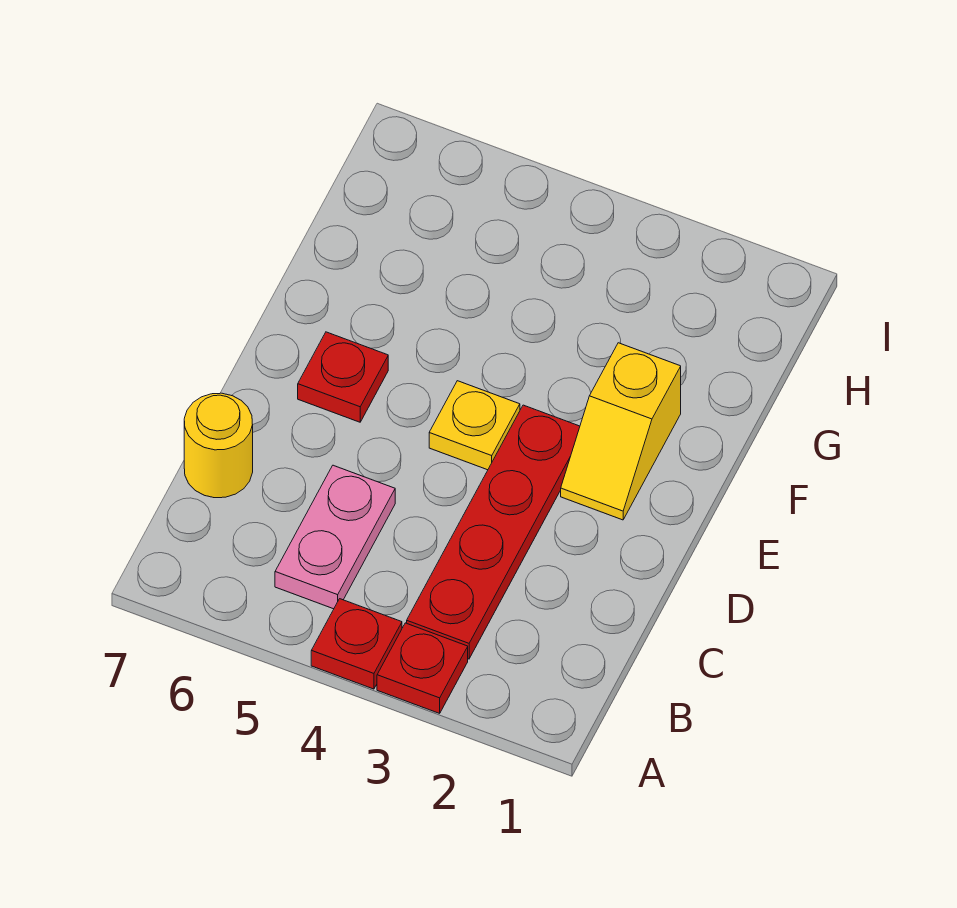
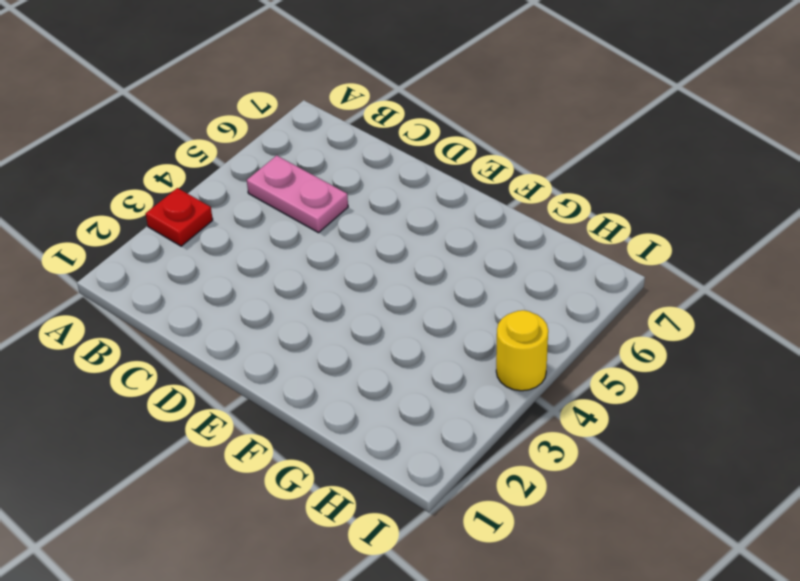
yellow round brick I4 level 1 -> yellow round brick C7 level 1
none -> red plate A4 level 1
none -> red plate B3:E3 level 1

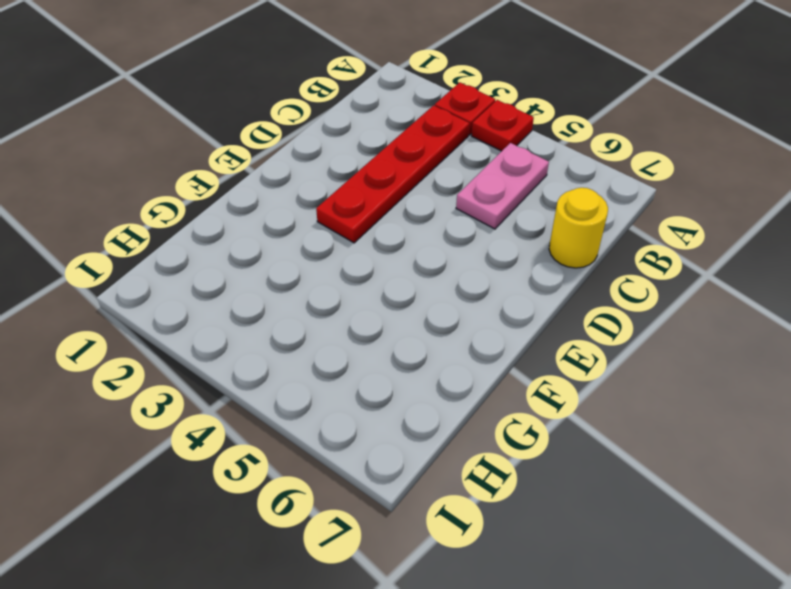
none -> yellow slope E2:F2 level 1 top F
none -> yellow plate E4 level 1

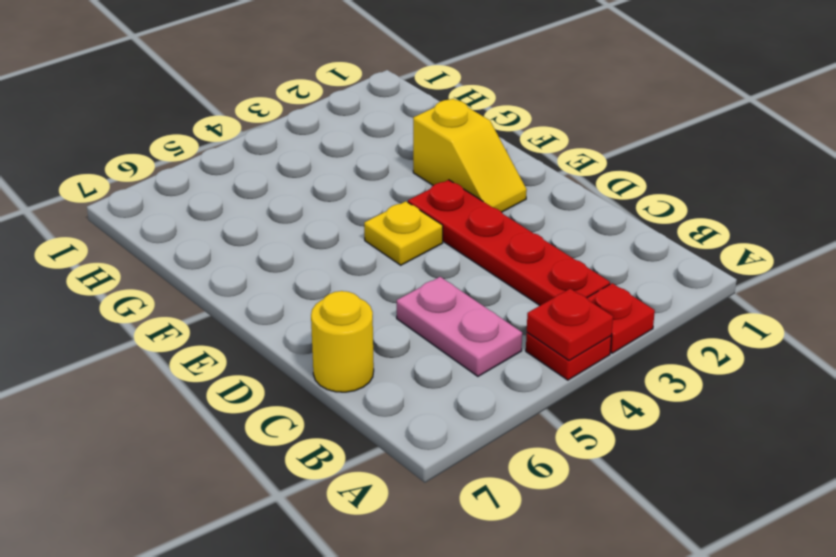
red plate A4 level 2 -> red plate E6 level 1

